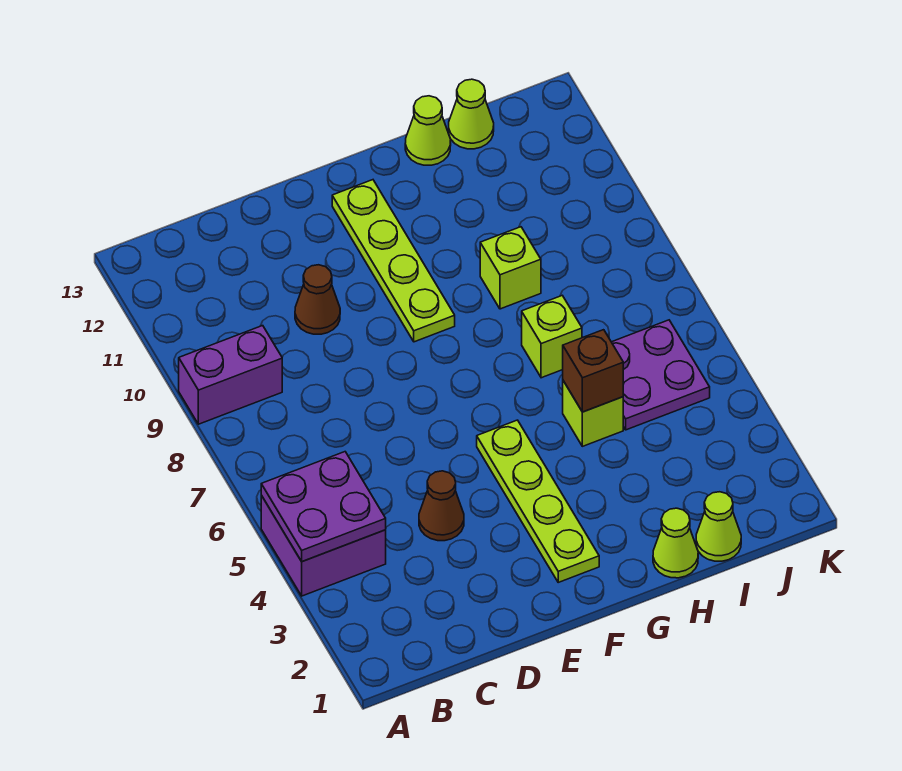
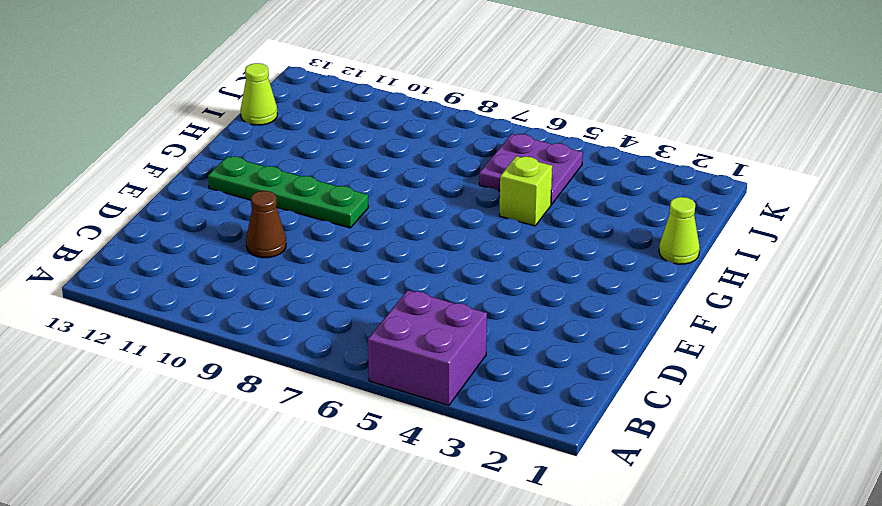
green plate F9:F12 level 1 -> lime plate F9:F12 level 1
none -> purple brick A9:B9 level 1
none -> brown cone D4 level 1
none -> lime plate F2:F5 level 1

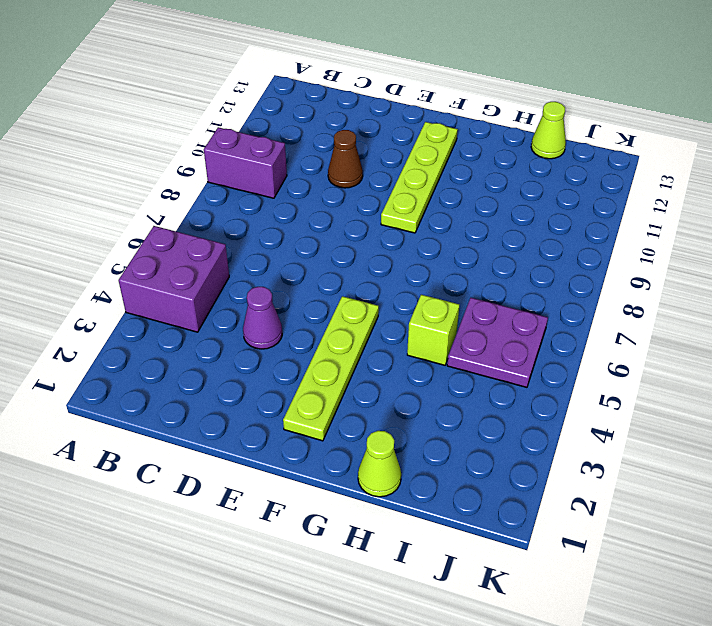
purple cone D4 level 1 -> brown cone D4 level 1
none -> lime brick H7 level 1
none -> lime brick H9 level 1
none -> lime cone H13 level 1

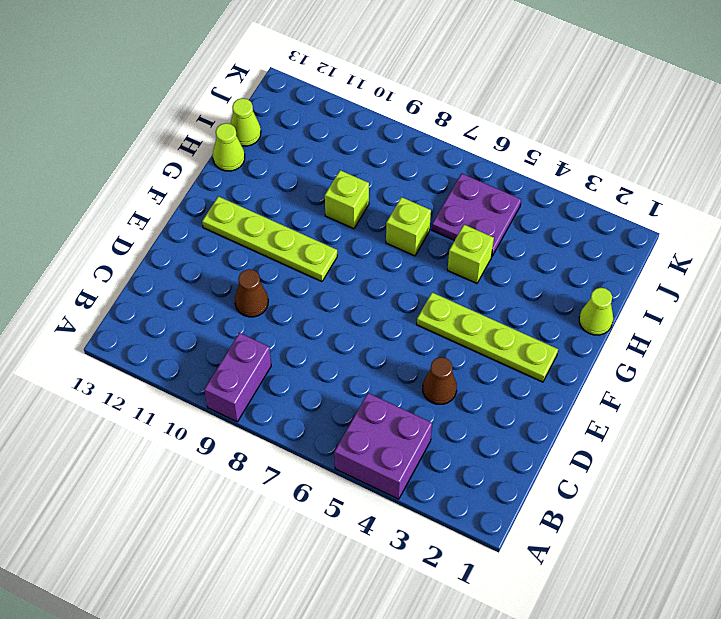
none -> lime cone I1 level 1
none -> purple plate A4:B5 level 2
none -> brown brick H5 level 2

